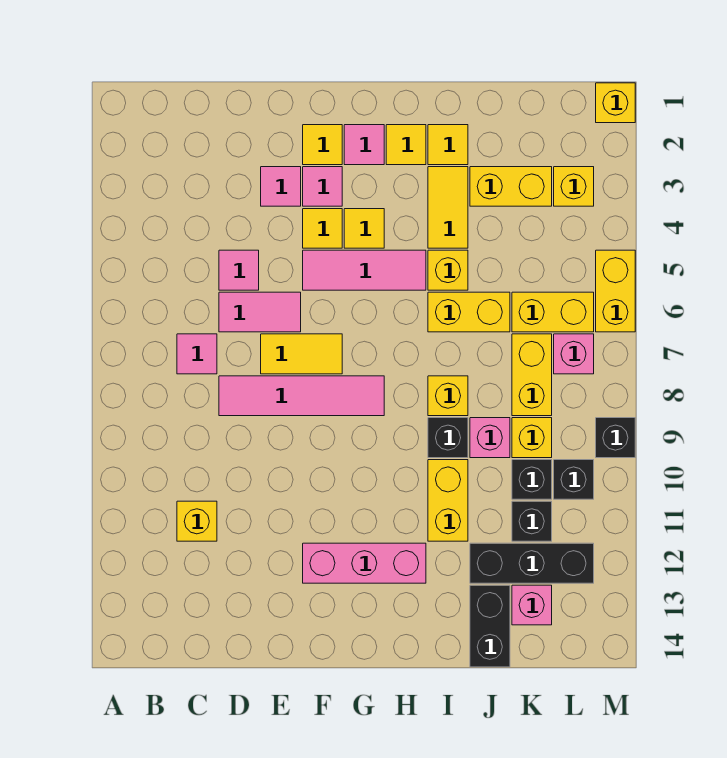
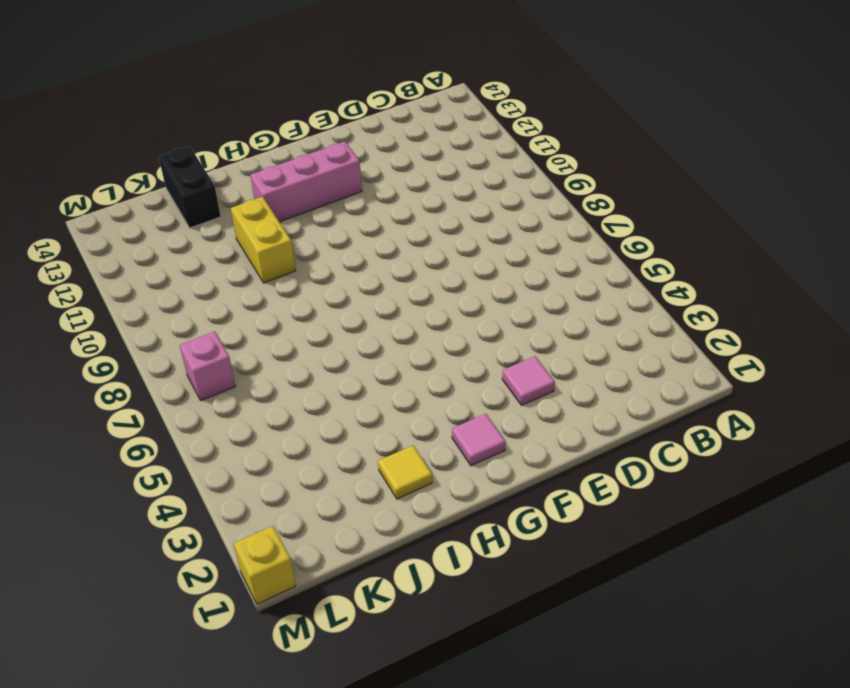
none -> pink tile C7 level 1
none -> yellow brick C11 level 1
none -> pink tile D5 level 1
none -> pink tile D6:E6 level 1

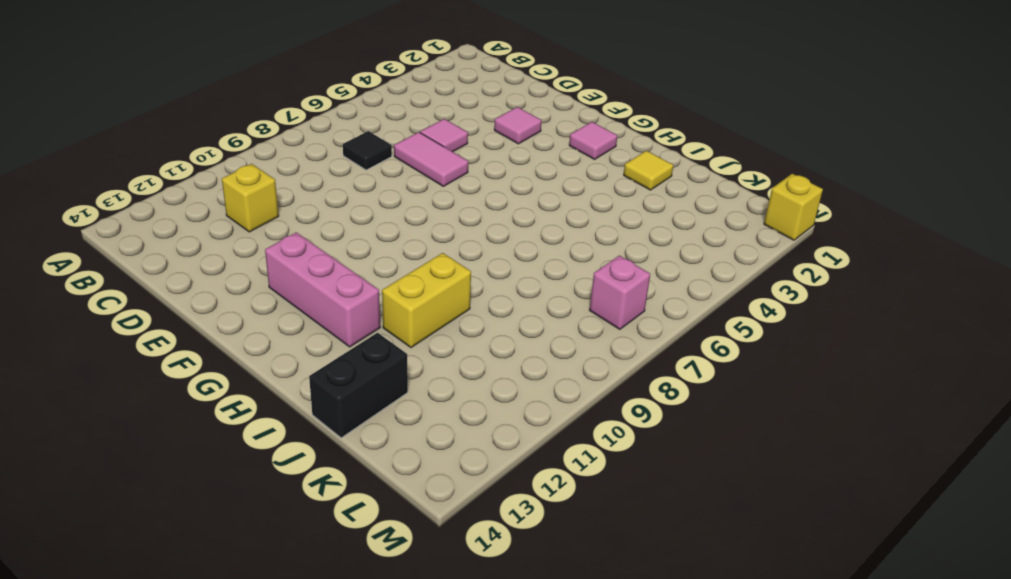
black tile C7 level 1 -> pink tile C7 level 1
none -> pink tile D8:G8 level 1
none -> yellow tile E7:F7 level 1
none -> yellow tile F2 level 1
none -> pink tile F3 level 1

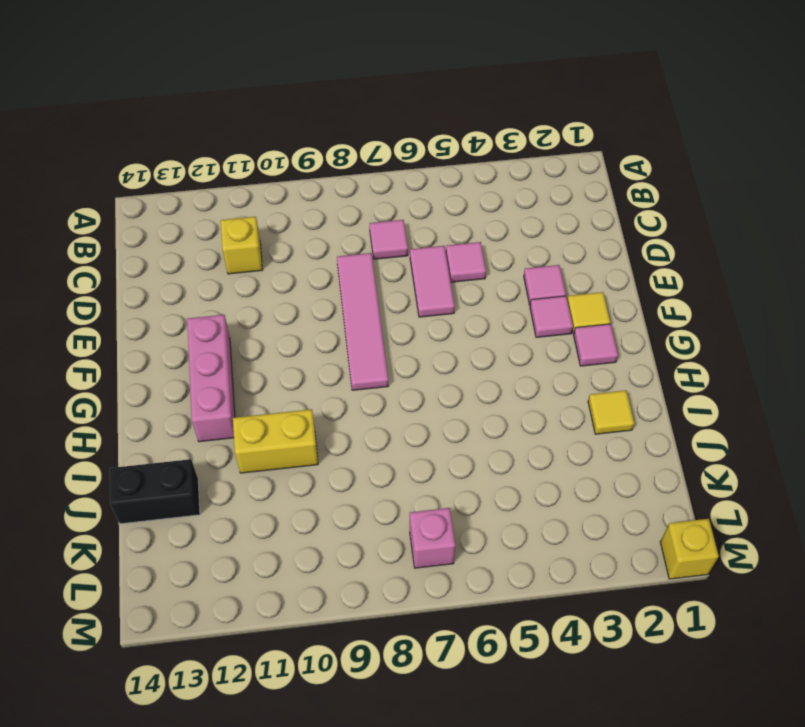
none -> yellow tile E7:F7 level 1
none -> yellow tile F4 level 1
none -> pink tile F5:H5 level 1
none -> yellow tile G4 level 1

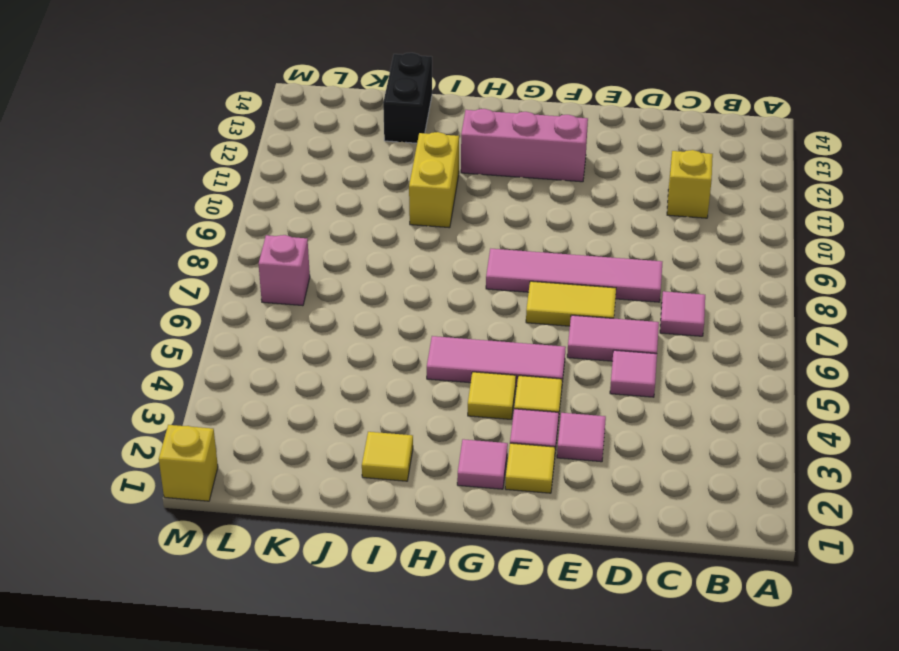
none -> yellow tile H2 level 1
none -> yellow tile I3:I4 level 1
none -> yellow brick I5 level 1
none -> yellow brick I6:J6 level 1

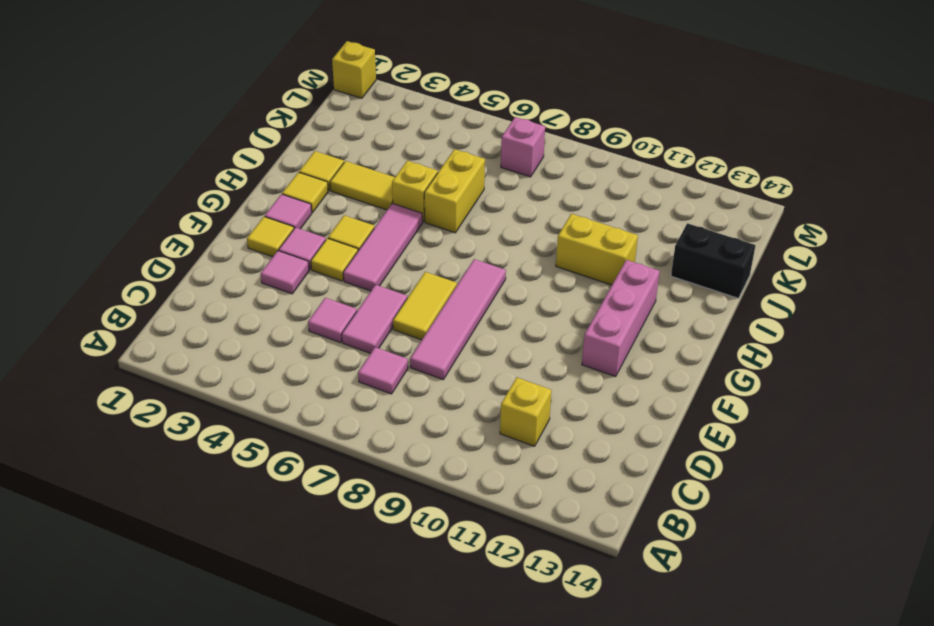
none -> yellow brick I8 level 1
none -> black brick I9 level 1
none -> yellow brick J3:K3 level 1
none -> pink brick J9 level 1

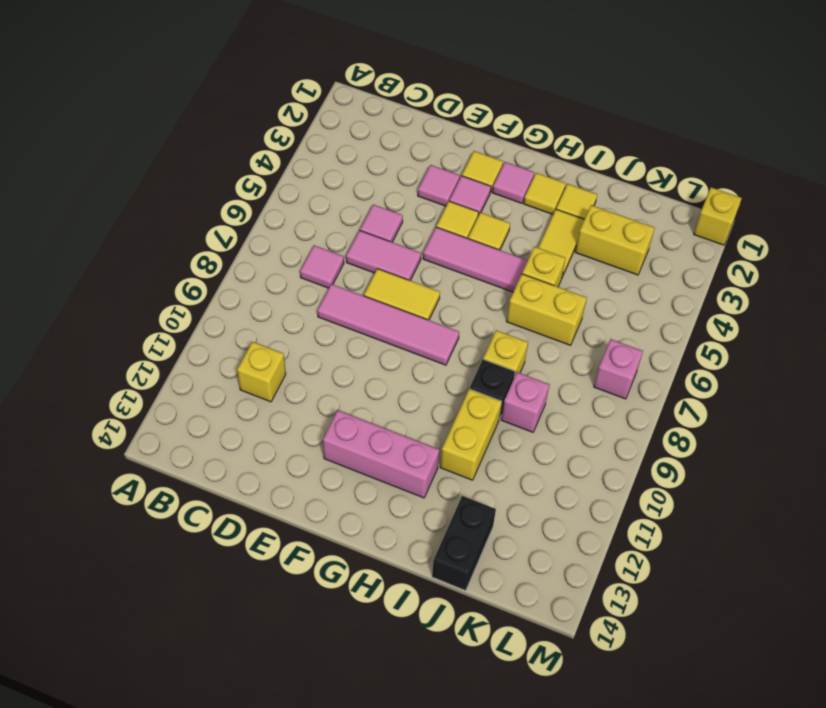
none -> black brick J12:L12 level 1
none -> yellow brick K6:L6 level 1
none -> yellow brick K7:K8 level 1
none -> yellow brick K9 level 1

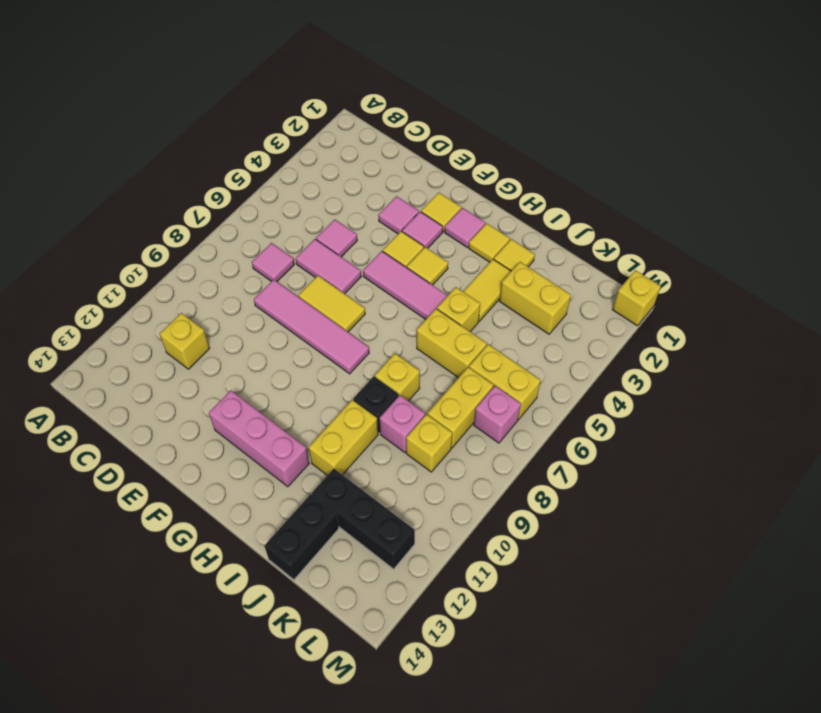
none -> black brick K10 level 1
none -> black brick K11 level 1
none -> pink brick K13 level 1
none -> yellow brick L3 level 1

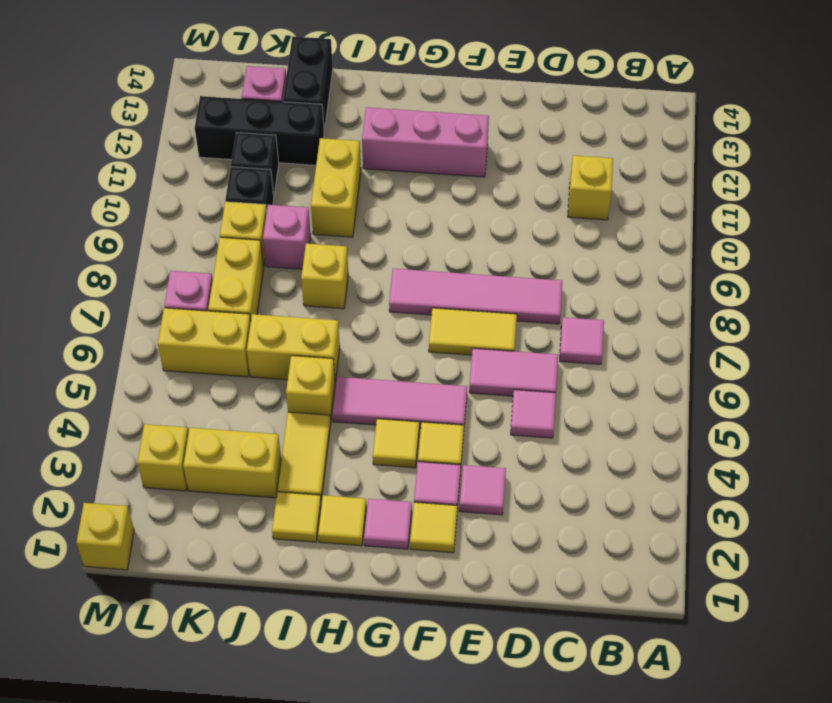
none -> black brick I9 level 1
none -> black brick L10 level 1
none -> yellow brick M5:M6 level 1
none -> black brick M9 level 1

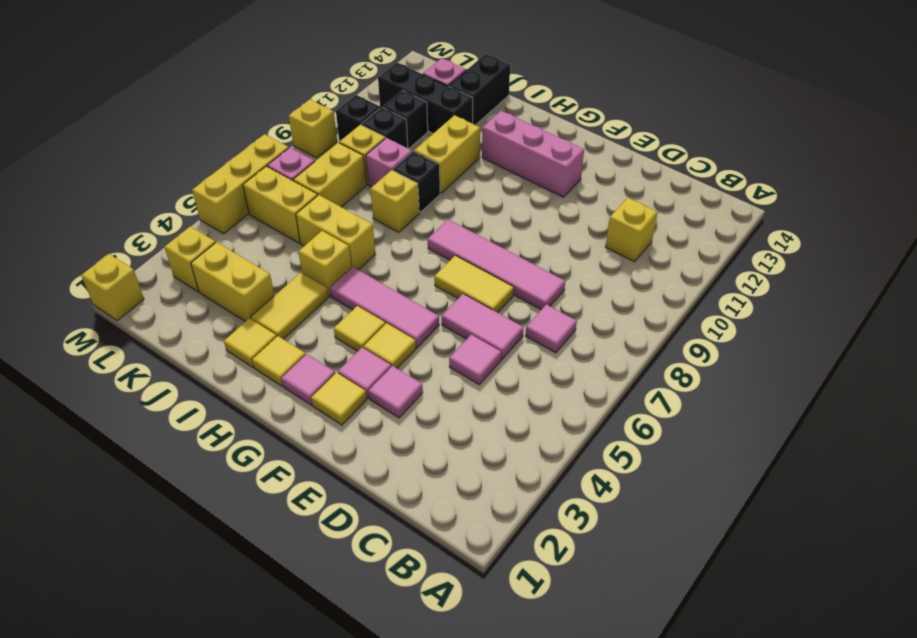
yellow brick M5:M7 level 1 -> yellow brick M5:M6 level 1
yellow brick M9 level 1 -> black brick M9 level 1

